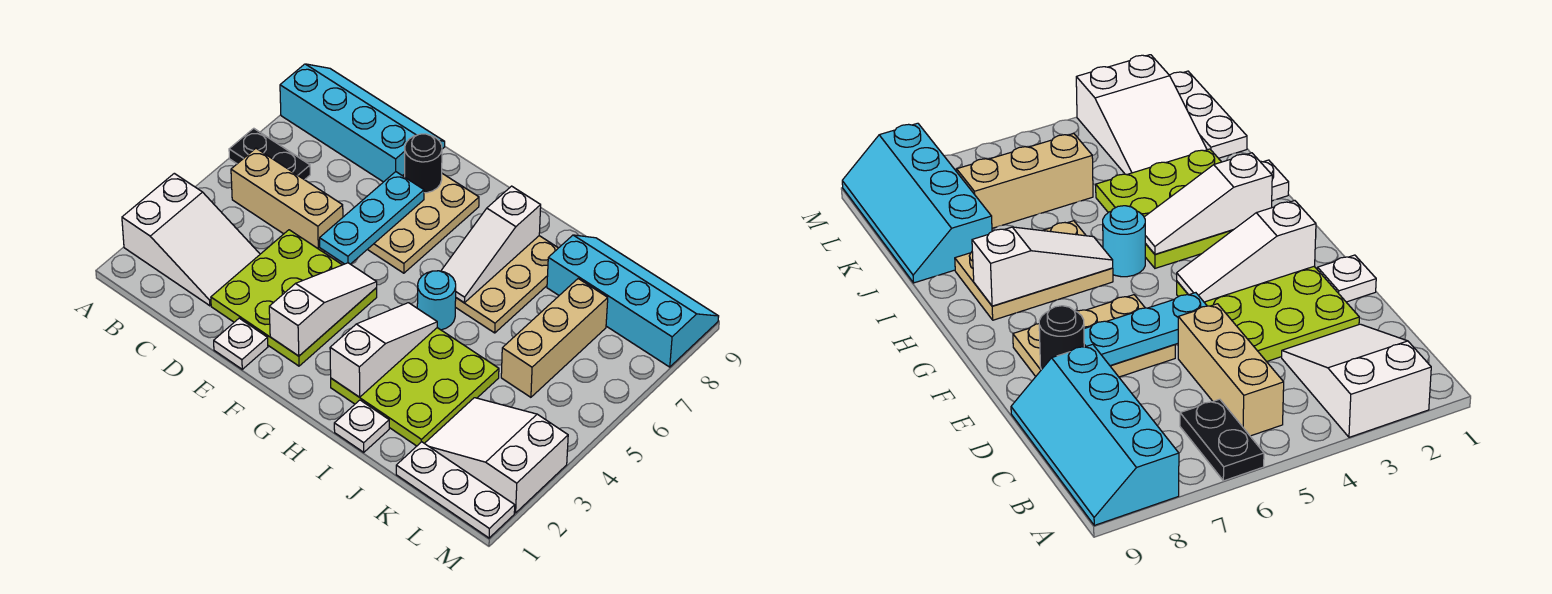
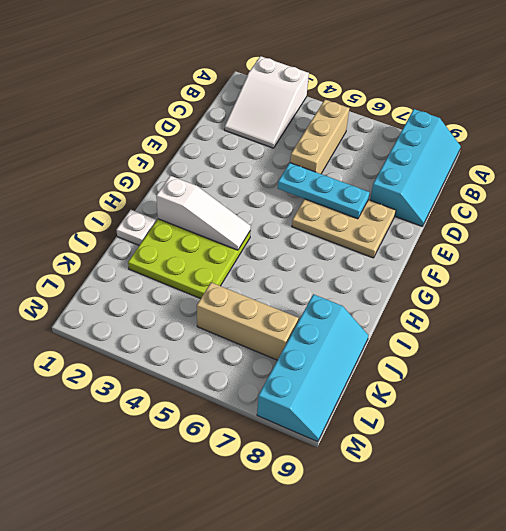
none -> black plate A6:B6 level 1
none -> lime plate D2:F4 level 1
none -> white plate E1 level 1

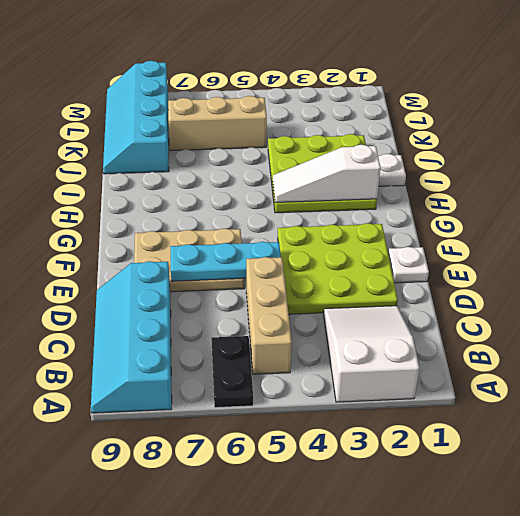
none -> cyan round brick H5 level 1
none -> tan plate H6:I8 level 1
none -> white plate K1:M1 level 1

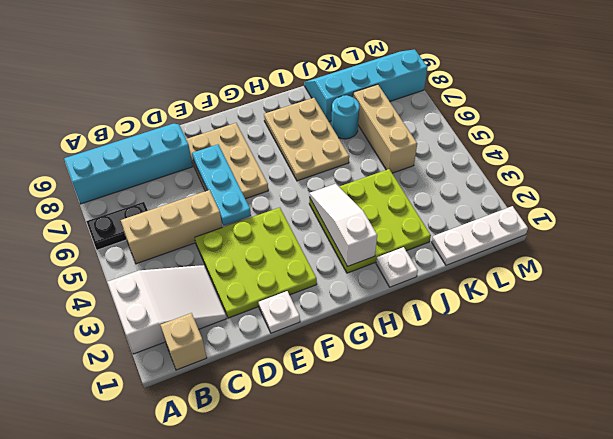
tan brick B1 level 1 -> none
cyan round brick J7 level 1 -> cyan round brick H5 level 1
none -> white slope K2:M3 level 1 top M
none -> black round brick E8 level 2
none -> white slope F2:F4 level 2 top 2

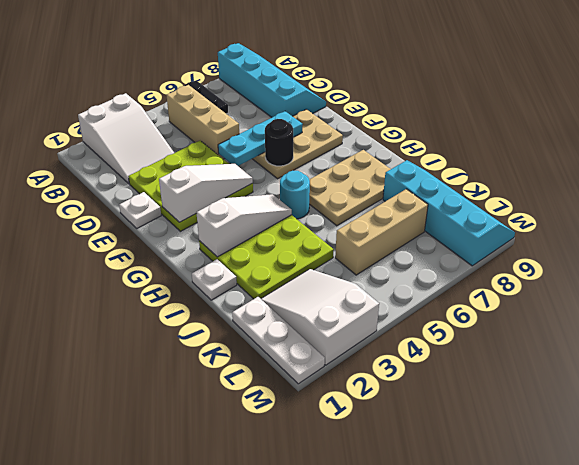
black round brick F6 level 2 -> black round brick E8 level 2
none -> white slope H6:H8 level 2 top 8

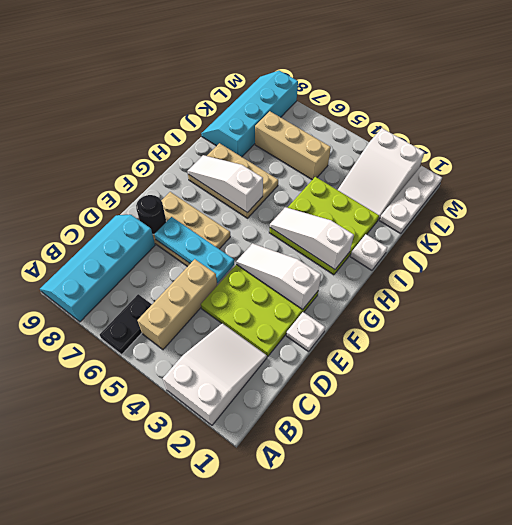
white slope H6:H8 level 2 top 6 -> white slope H6:H8 level 2 top 8
none -> cyan round brick H5 level 1

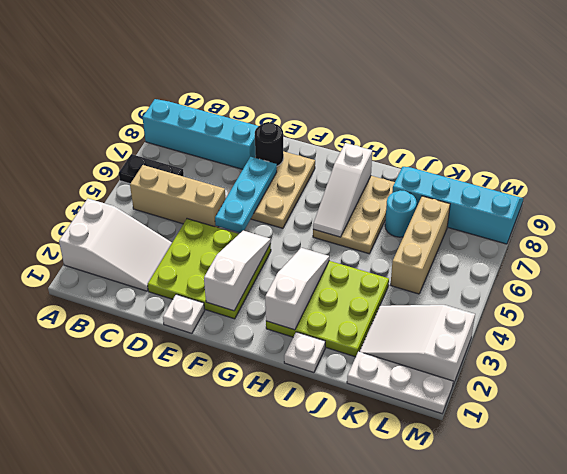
cyan round brick J7 level 1 -> cyan round brick H5 level 1

